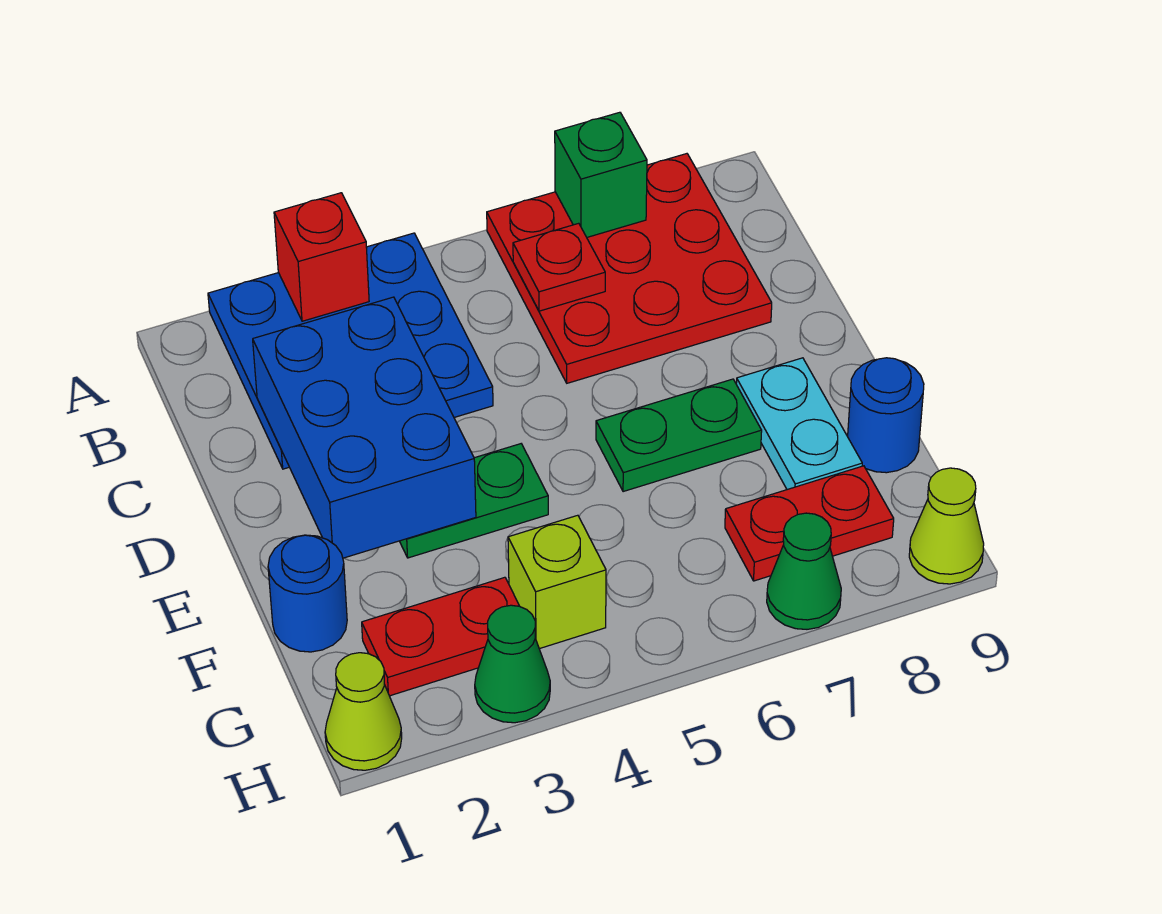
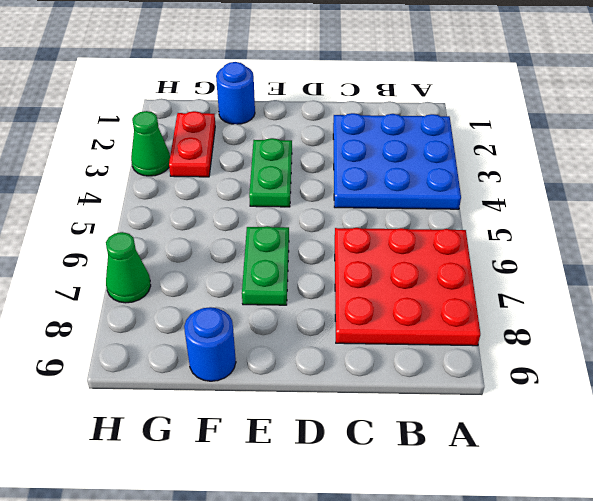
none -> cyan plate E8:F8 level 1
none -> lime brick G4 level 1
none -> red plate G7:G8 level 1

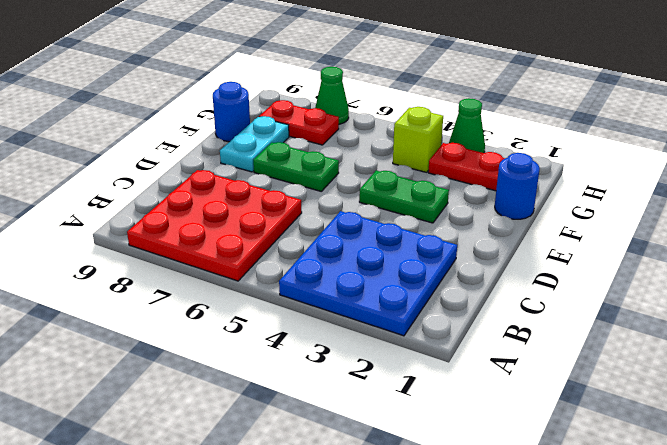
none -> lime cone H1 level 1
none -> lime cone H9 level 1
none -> red brick A3 level 2

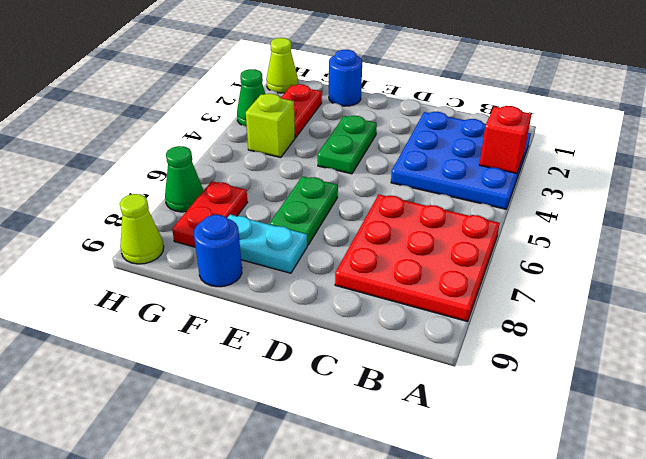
none -> green brick A7 level 2
none -> red plate B6 level 2
none -> blue brick C2:E3 level 2

